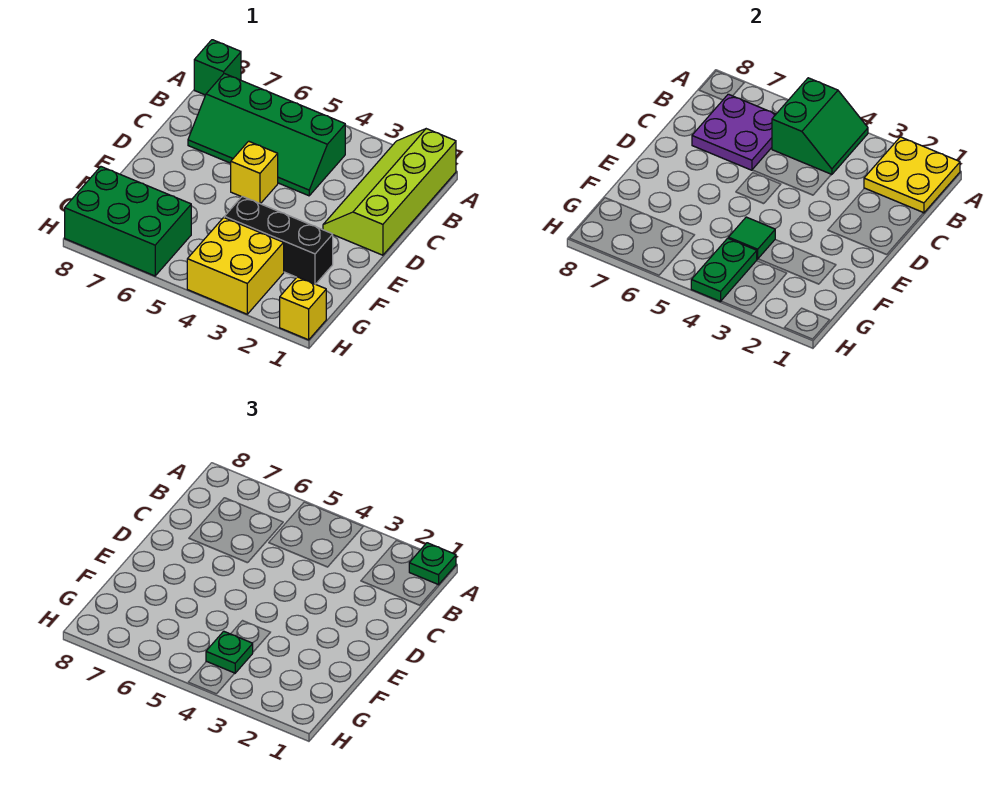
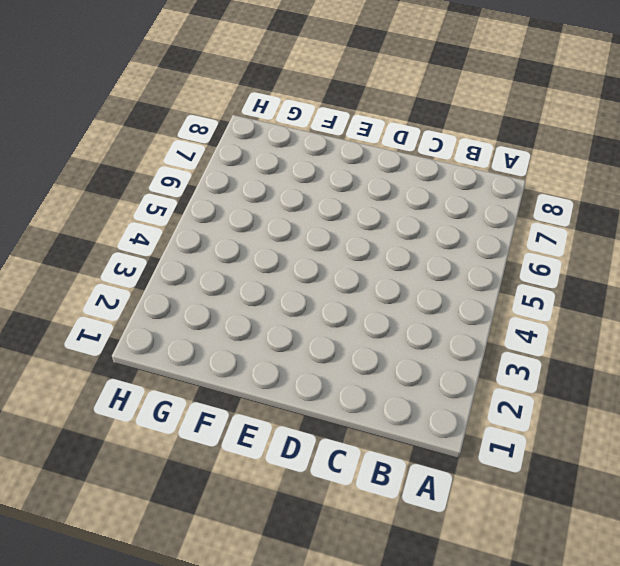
none -> lime slope A1:D2 level 1 top 1
none -> green brick A8 level 1
none -> green slope B4:C7 level 1 top B

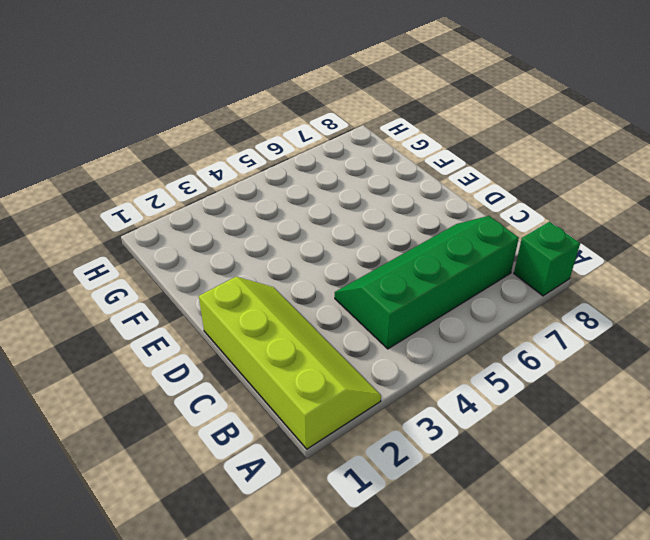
none -> yellow brick D5 level 1
none -> black brick F2:F4 level 1
none -> yellow brick G3:H4 level 1

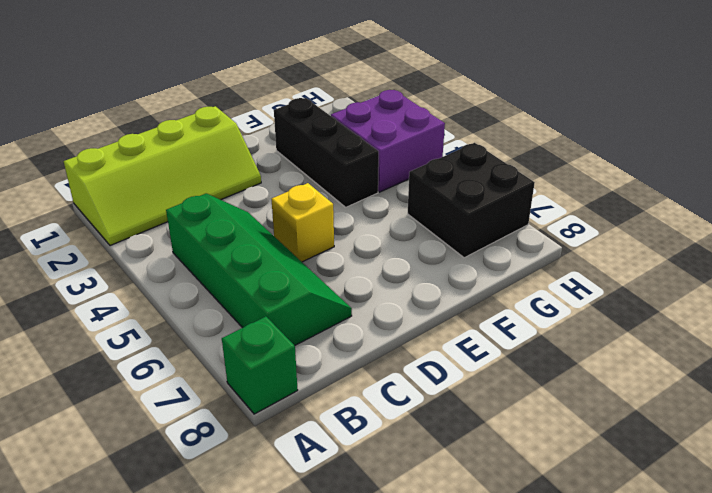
purple brick G3:H4 level 1 -> yellow brick G3:H4 level 1
black brick G6:H7 level 1 -> green brick G6:H8 level 1
none -> yellow brick H1 level 1
none -> yellow plate A1:B2 level 2
none -> green slope A4:B5 level 2 top 5

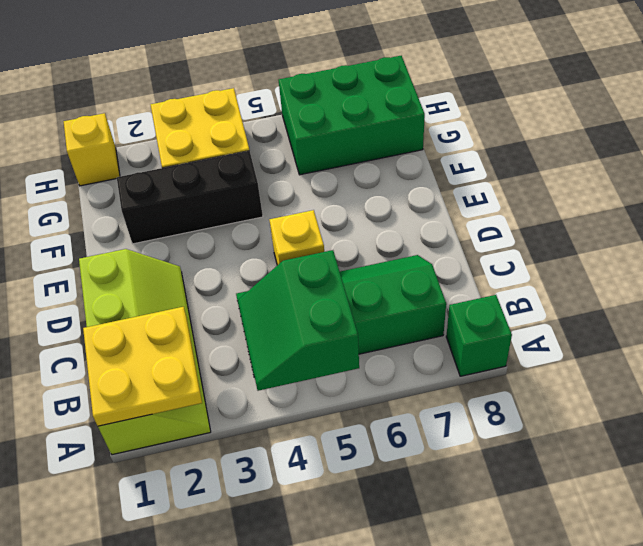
none -> purple plate B6:C7 level 2
none -> green tile F4 level 2
none -> green plate G4:H4 level 2

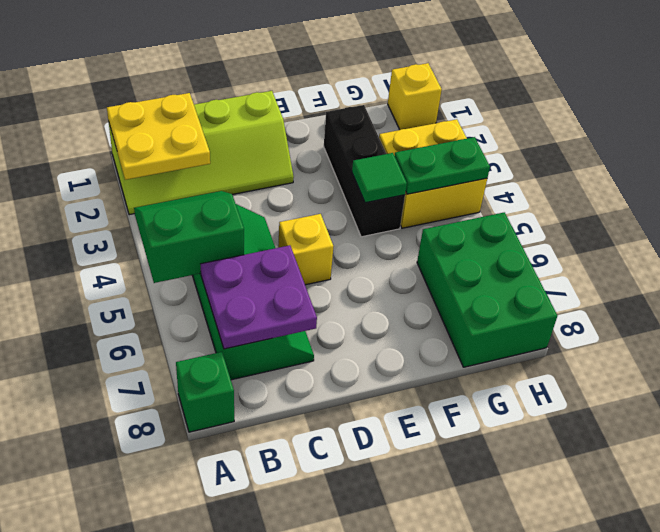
none -> green plate A1 level 3
none -> green plate G4 level 3

